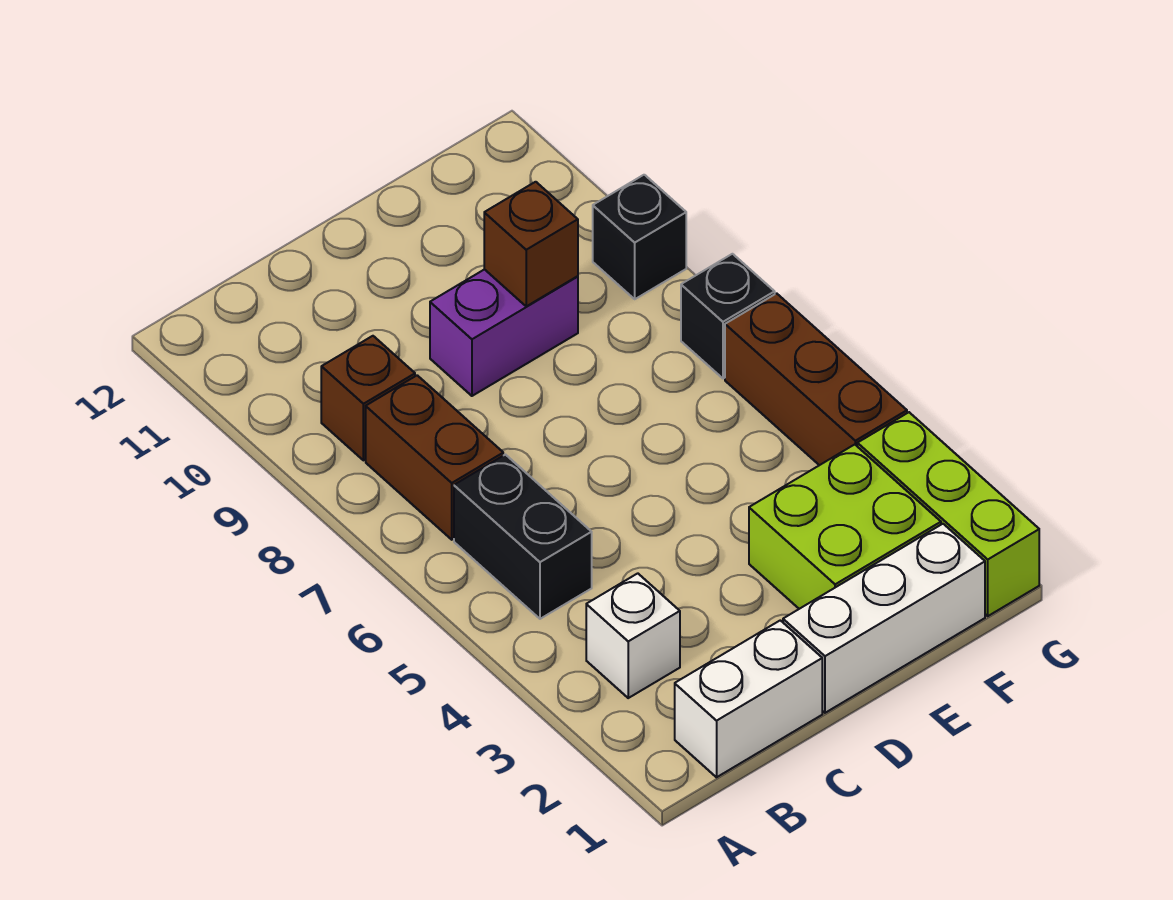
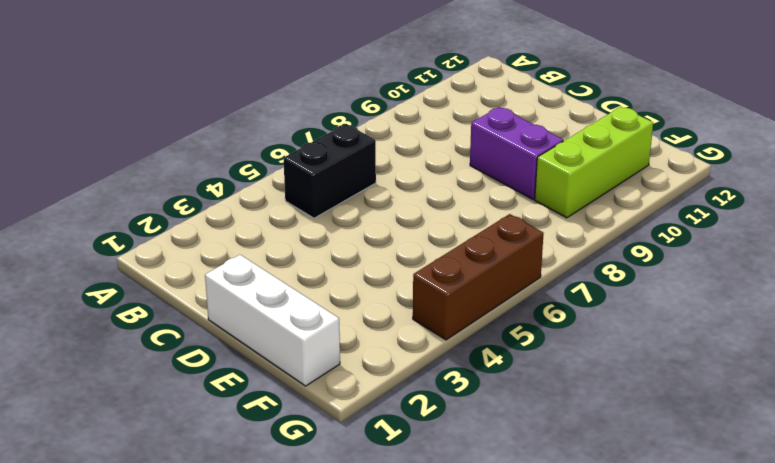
lime brick F9:F11 level 1 -> lime brick G1:G3 level 1
none -> white brick B1:C1 level 1
none -> white brick B3 level 1
none -> brown brick B7:B8 level 1

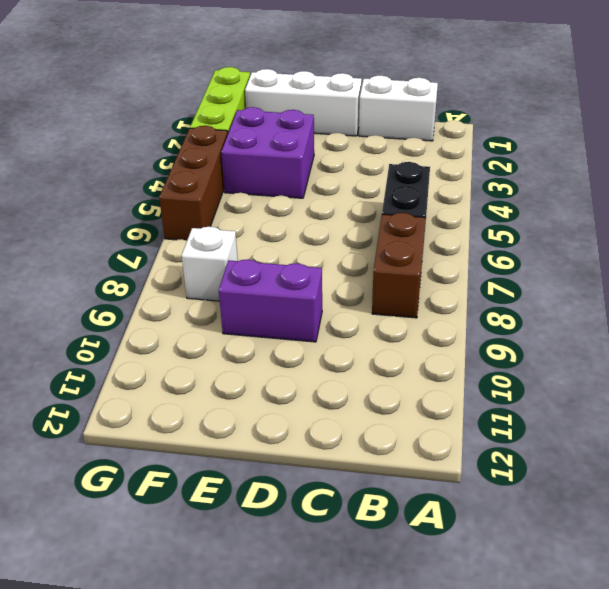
purple brick E3:F4 level 1 -> lime brick E2:F3 level 1
white brick F8 level 1 -> white brick B3 level 1
none -> brown brick B9 level 1
none -> black brick G7 level 1
none -> black brick G9 level 1

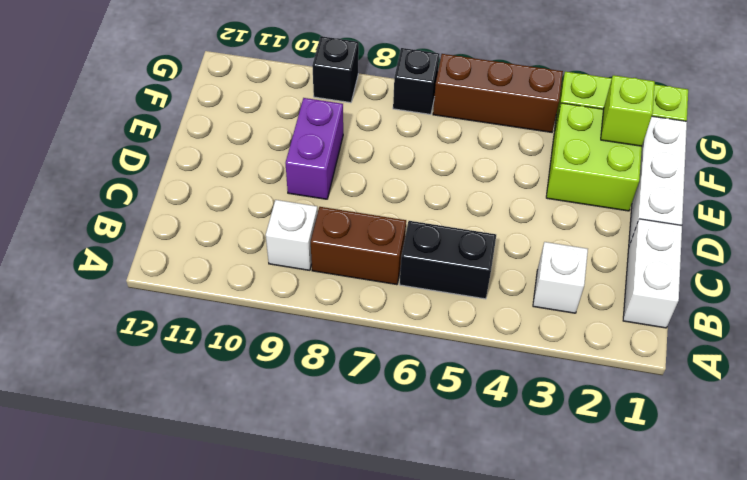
white brick B9 level 1 -> brown brick B9 level 1
lime brick F2 level 2 -> none
none -> brown brick E9 level 2

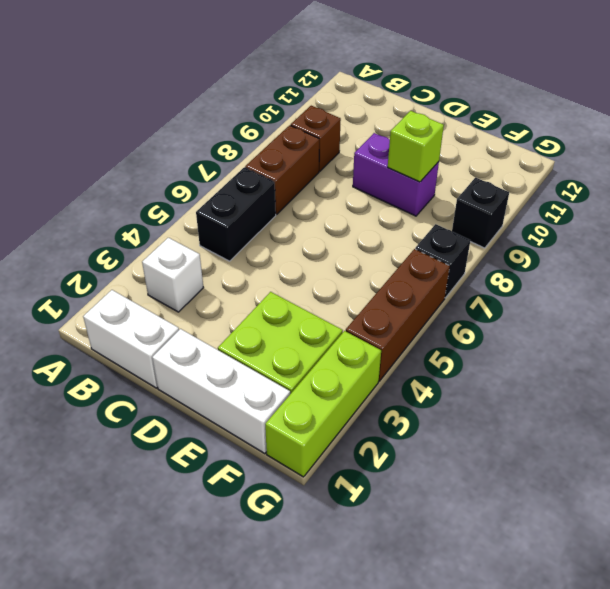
lime brick E9 level 2 -> brown brick E9 level 2

